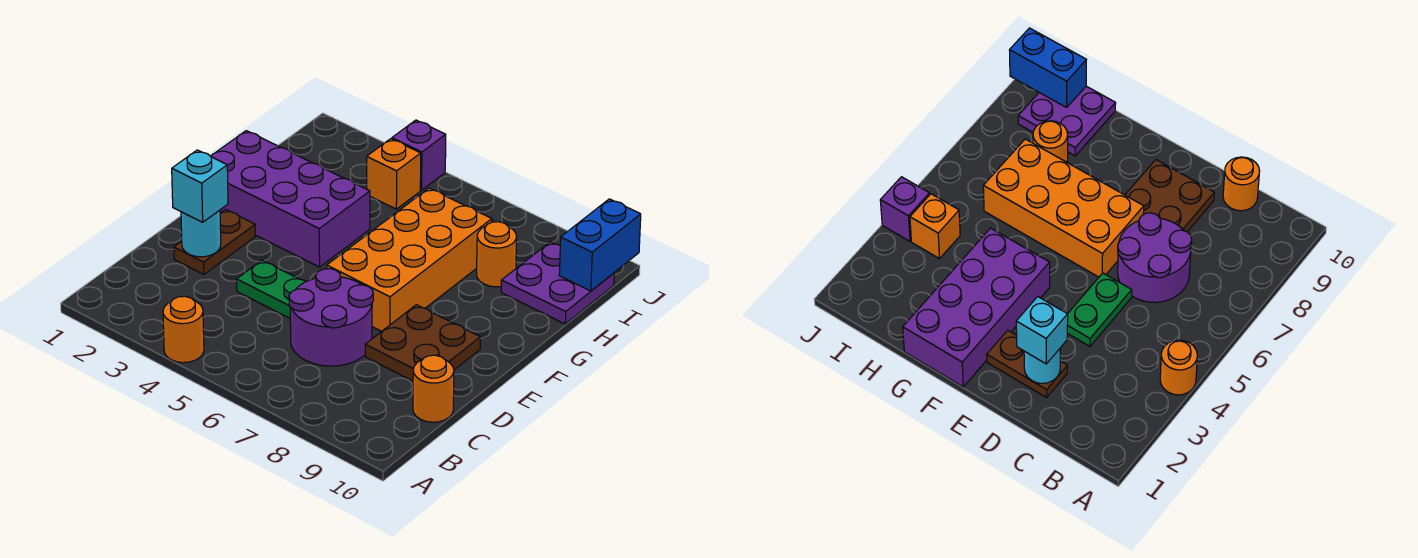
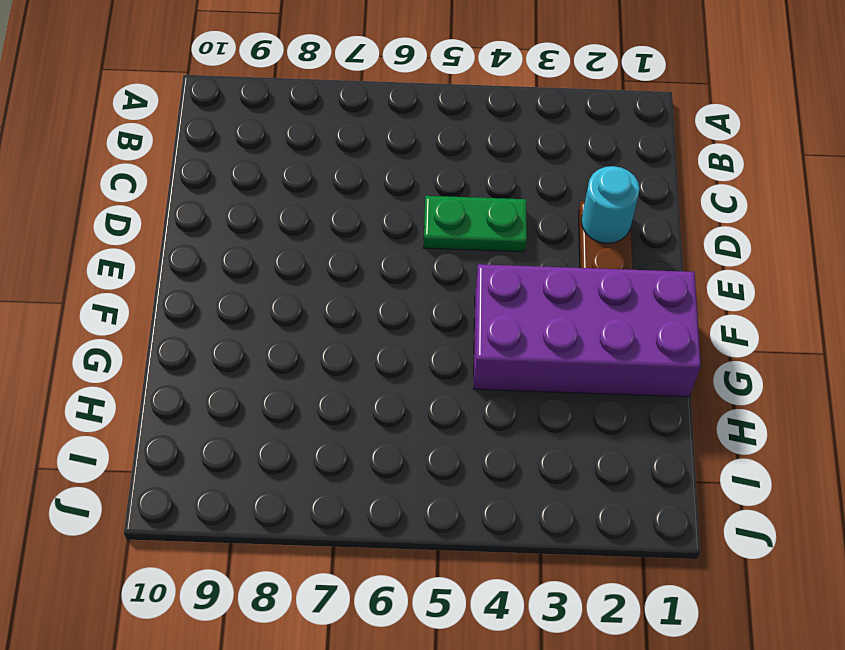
none -> orange round brick A4 level 1
none -> purple round brick C6:D7 level 1
none -> orange round brick C10 level 1

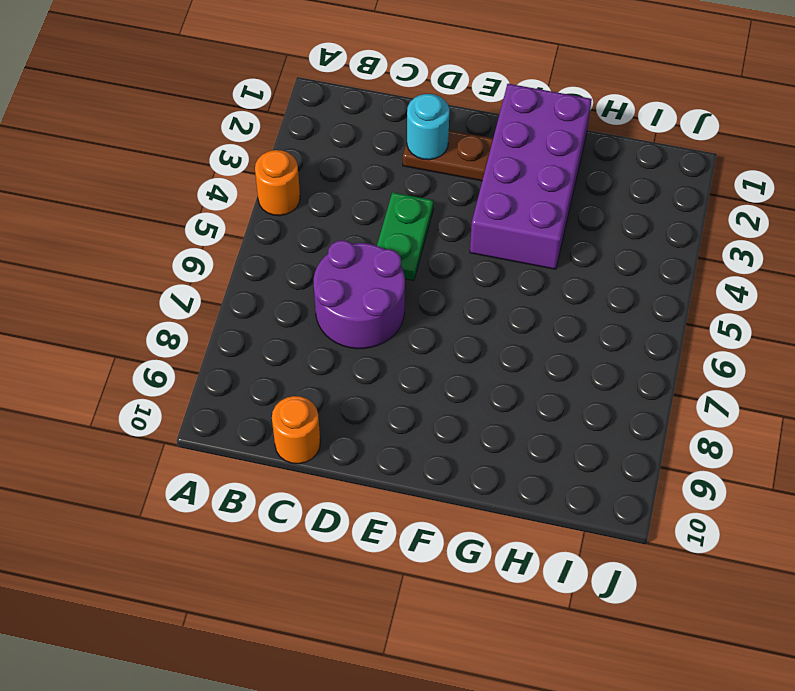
none -> brown plate D8:E9 level 1
none -> orange brick E6:H7 level 1
none -> orange round brick H8 level 1

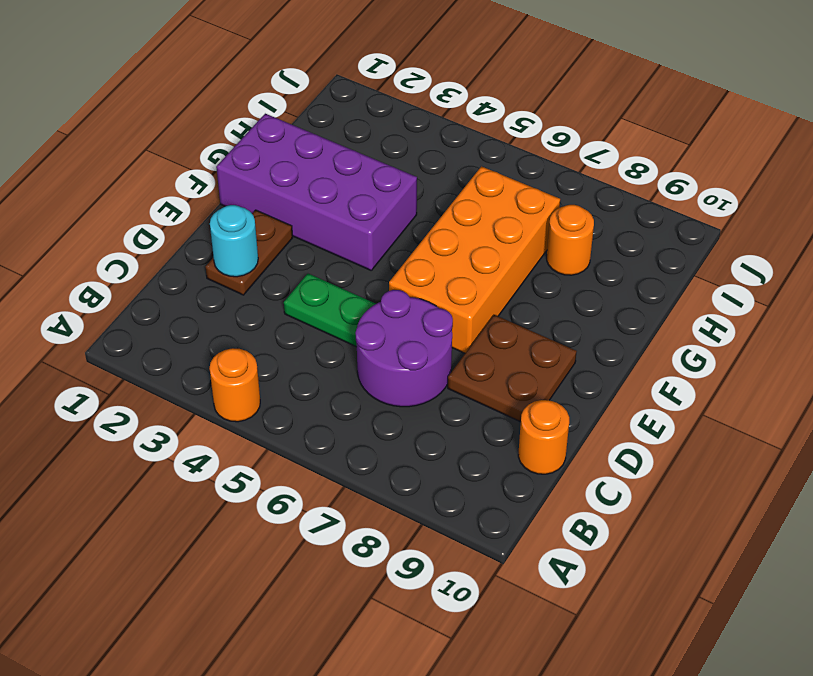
none -> purple plate H9:I10 level 1
none -> orange brick I4 level 1
none -> purple brick J4 level 1

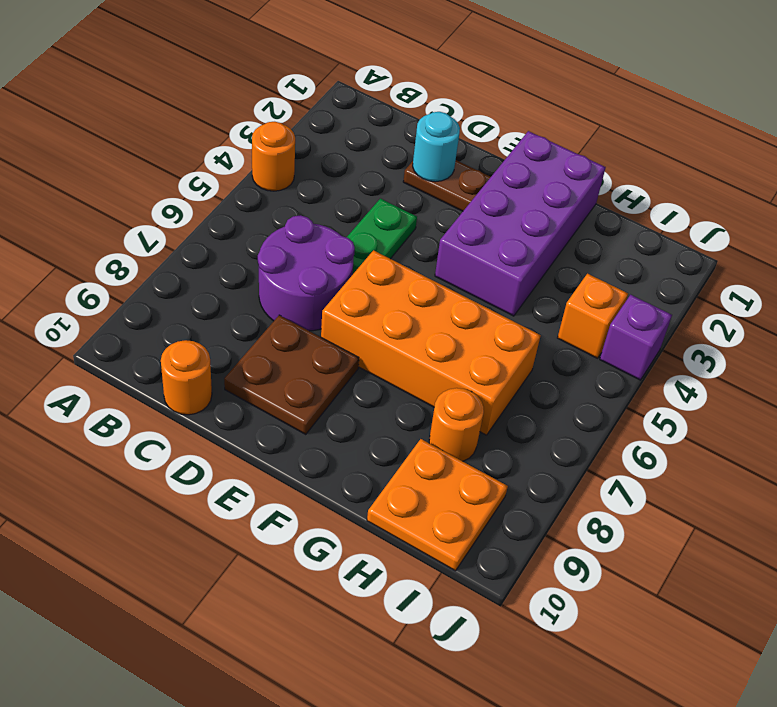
orange plate H9:I10 level 1 -> purple plate H9:I10 level 1
none -> blue brick I10:J10 level 2
none -> cyan brick D2 level 3

